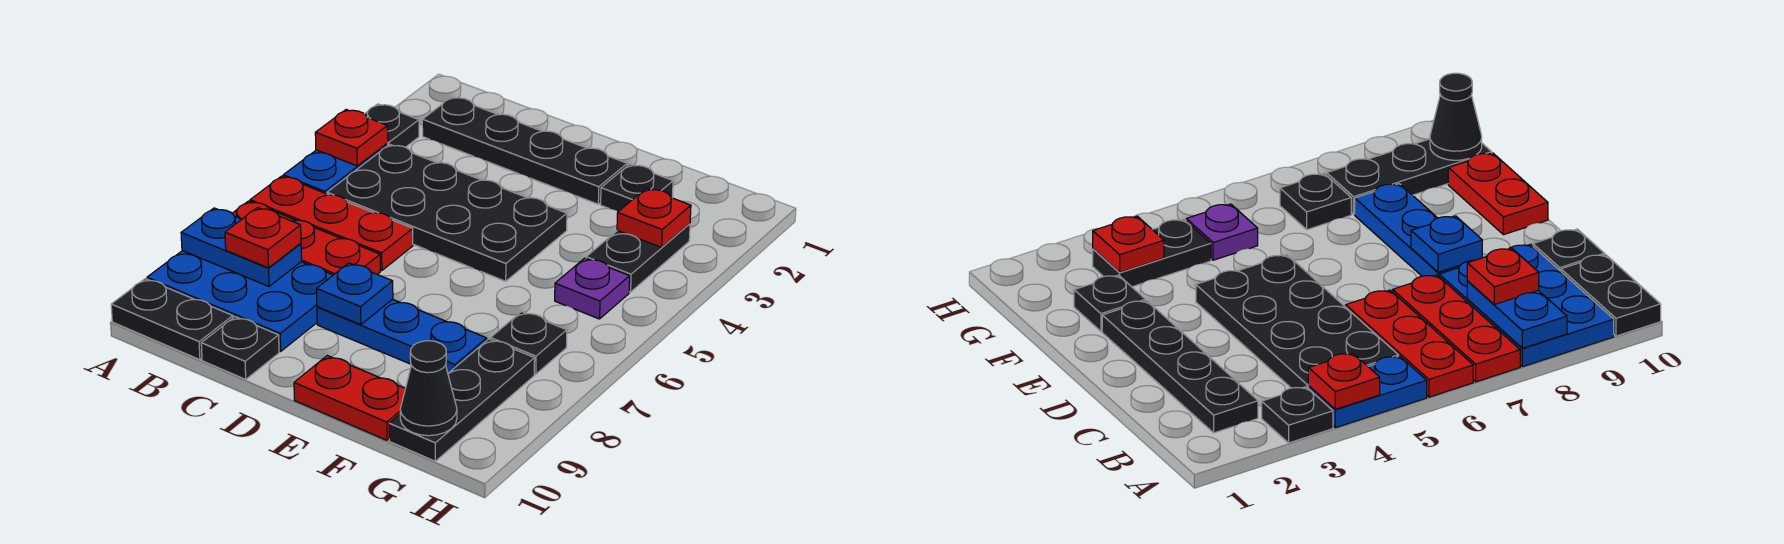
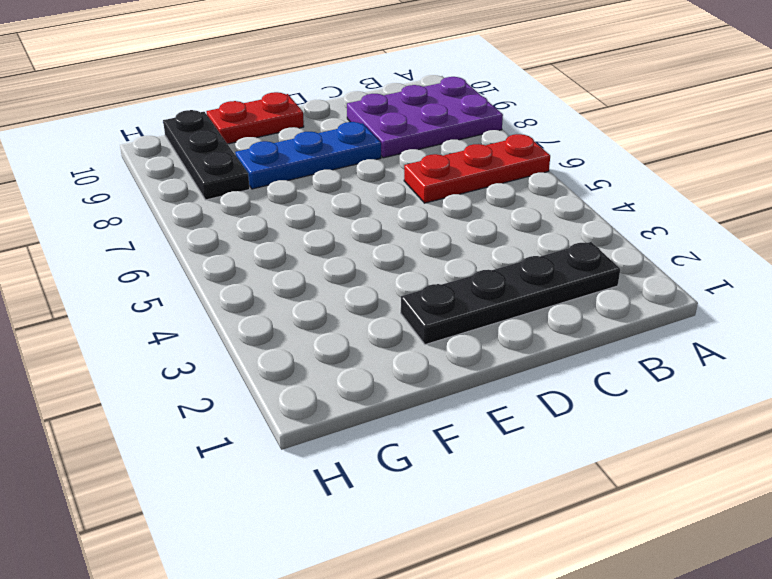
purple plate A8:C9 level 1 -> blue plate A8:C9 level 1
none -> black plate A3 level 1
none -> blue plate A4:A5 level 1
none -> red plate A7:C7 level 1

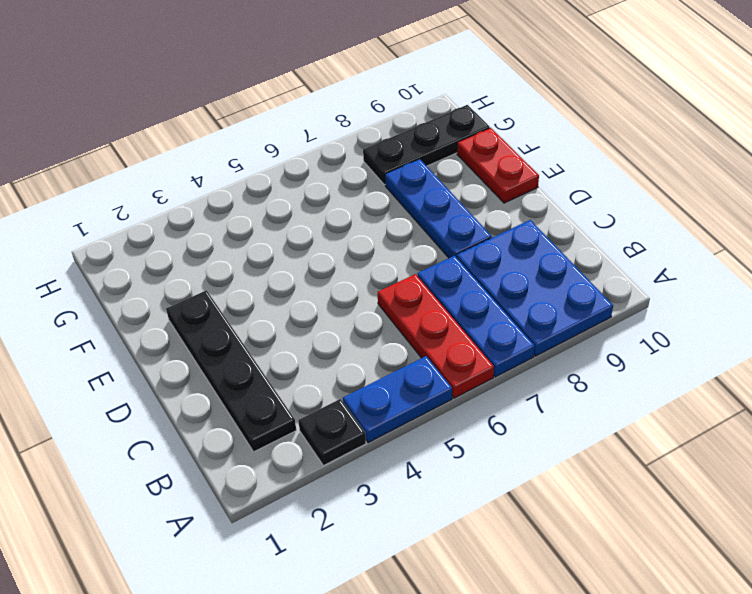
blue plate A7:C7 level 1 -> red plate A7:C7 level 1
none -> black plate A10:B10 level 1
none -> black plate B4:E5 level 1
none -> black plate C10 level 1

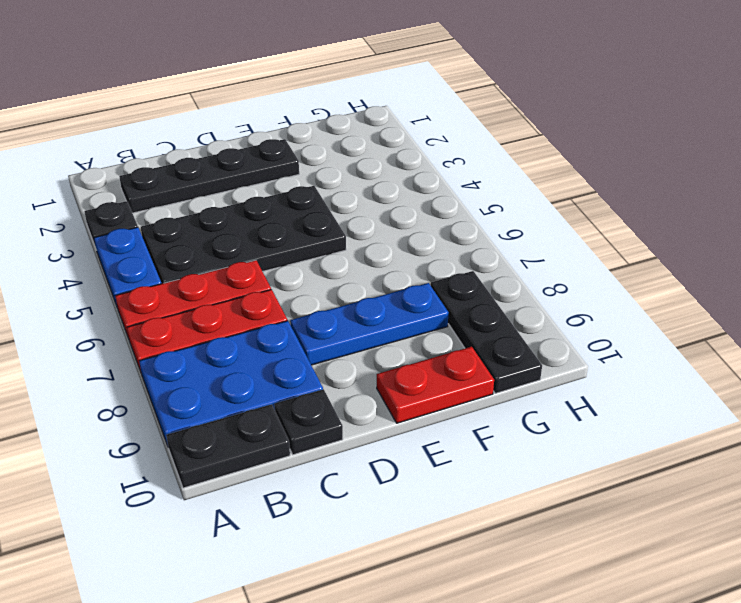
none -> black plate F2 level 1
none -> black plate G3:G4 level 1
none -> purple plate G5 level 1

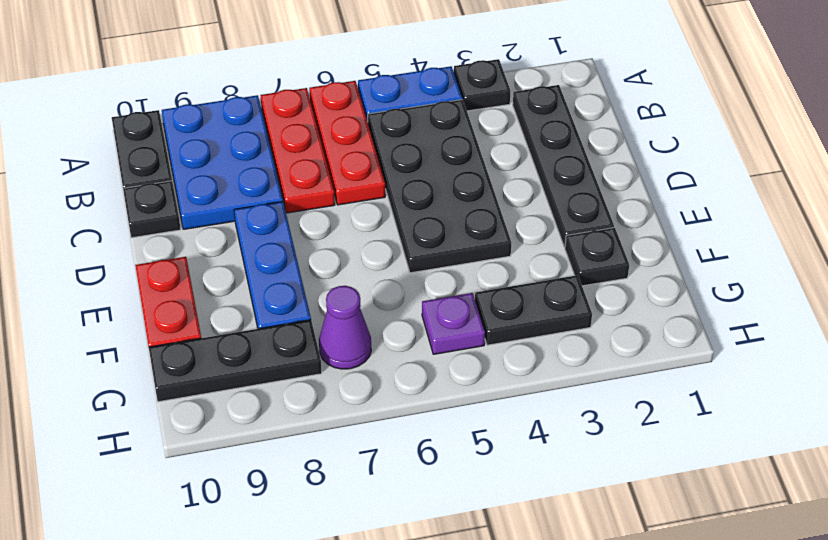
purple cone G7 level 1 -> black plate G7 level 1
none -> red plate A4 level 2
none -> blue plate A8:B8 level 2
none -> blue plate D8 level 2

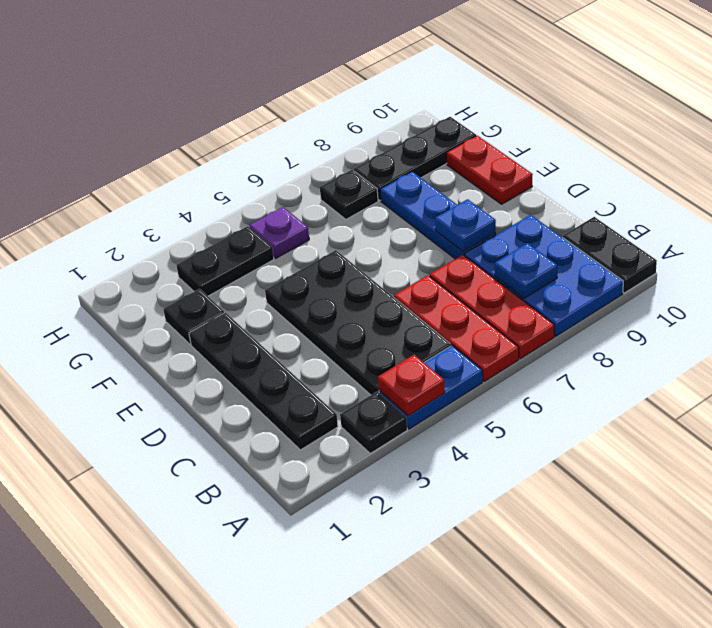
blue plate B8 level 2 -> blue plate A8:B8 level 2
none -> black plate C10 level 1
none -> red plate G3 level 2
none -> black cone G10 level 2

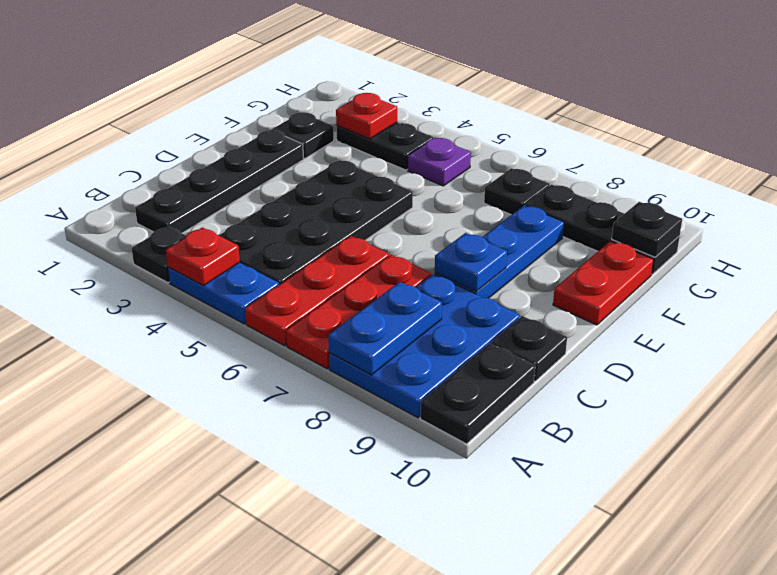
black plate G10 level 2 -> black cone G10 level 2
none -> red plate B8 level 3

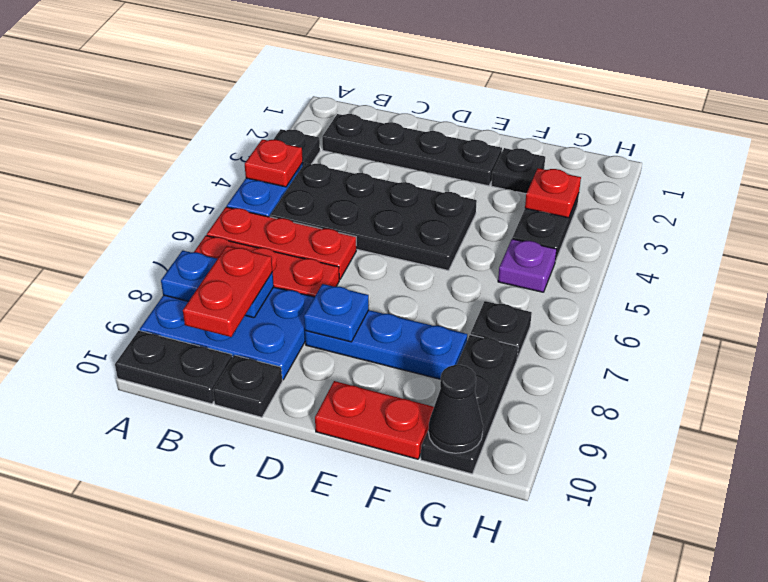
red plate B8:B9 level 3 -> red plate B8 level 3

